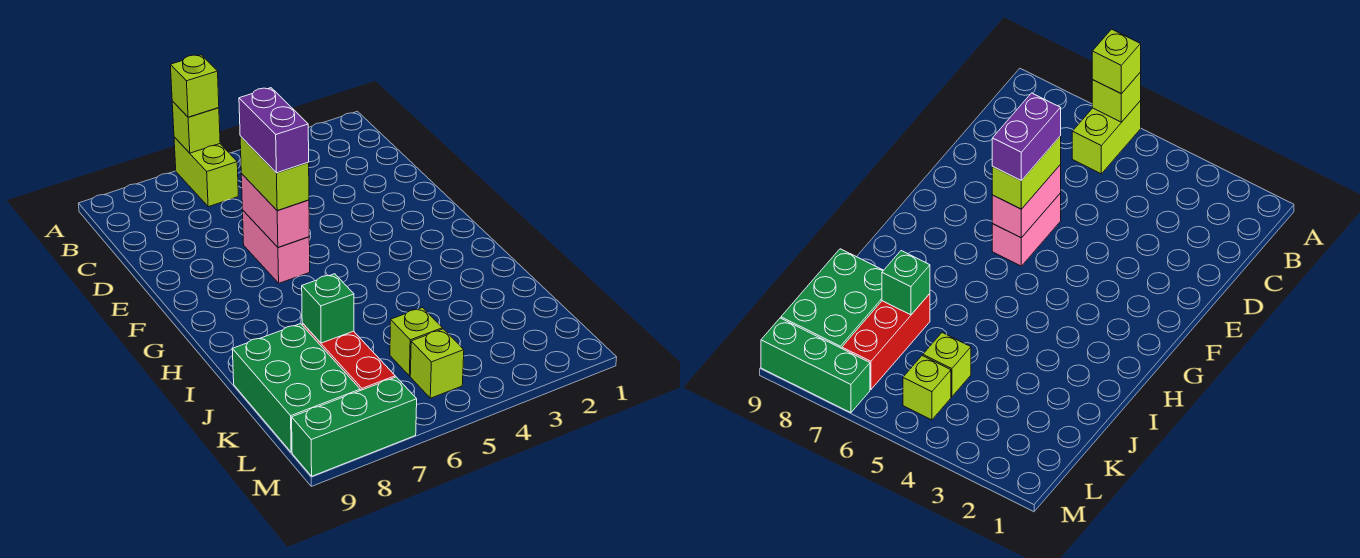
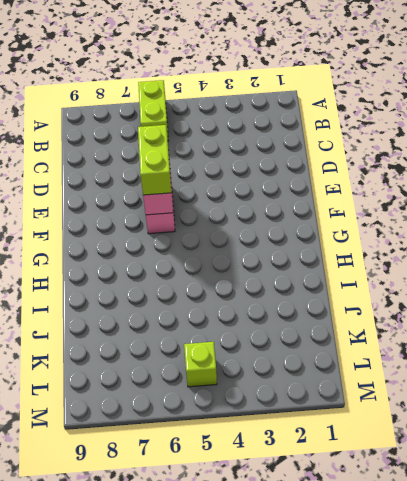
none -> red brick J7:L7 level 1
none -> green brick J8:L9 level 1
none -> lime brick K5 level 1

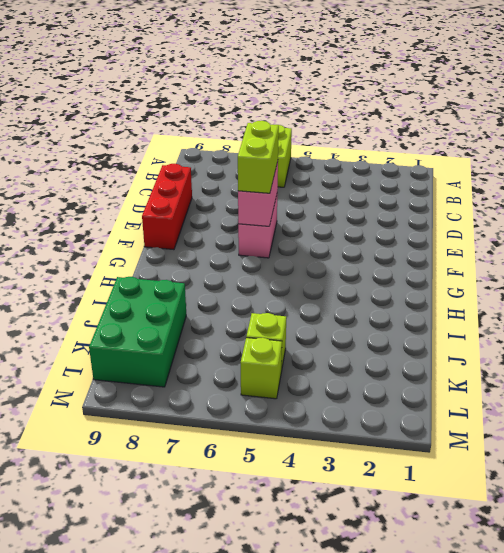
red brick D9:F9 level 1 -> red brick J7:L7 level 1
none -> green brick M7:M9 level 1
none -> lime brick A6 level 2
none -> green brick J7 level 2

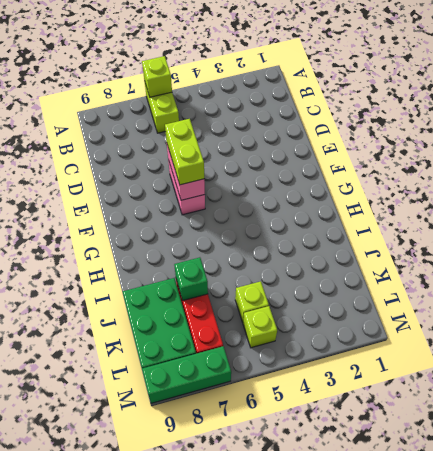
none -> lime brick A6 level 3
none -> purple brick E6:F6 level 4

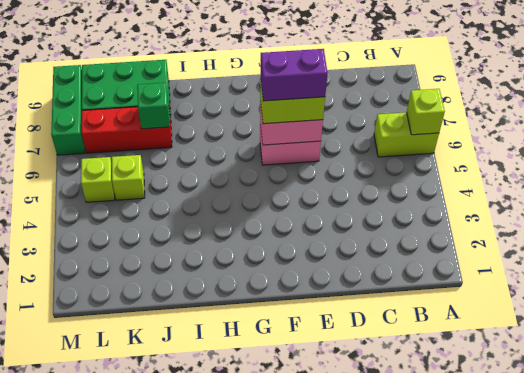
none -> lime brick A6 level 3

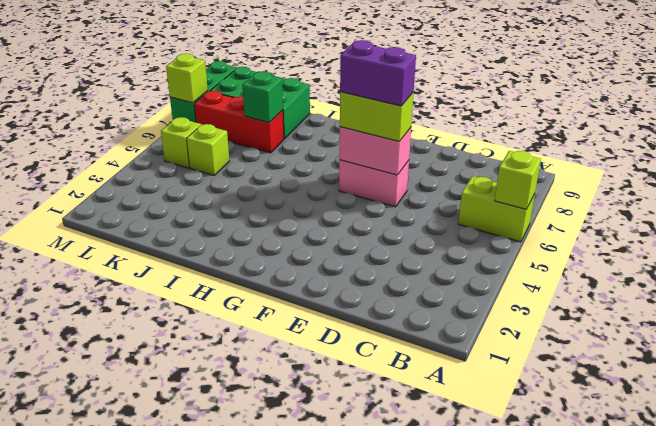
lime brick M7 level 2 -> lime brick A6 level 3

